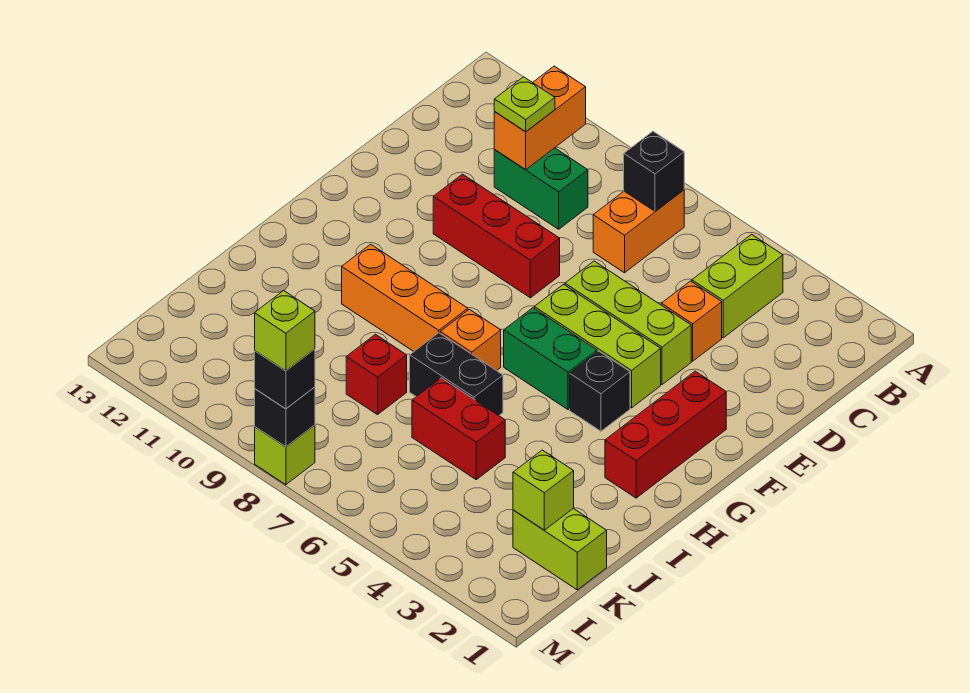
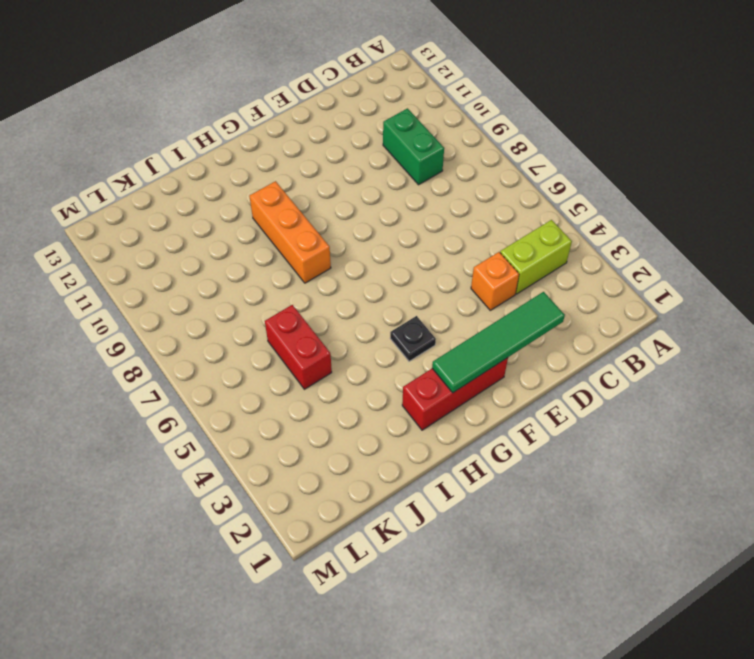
green tile D2:G2 level 2 -> none
black plate G4 level 1 -> black brick G4 level 1
none -> orange brick B7:C7 level 1
none -> lime brick E4:E6 level 1
none -> red brick E8:E10 level 1

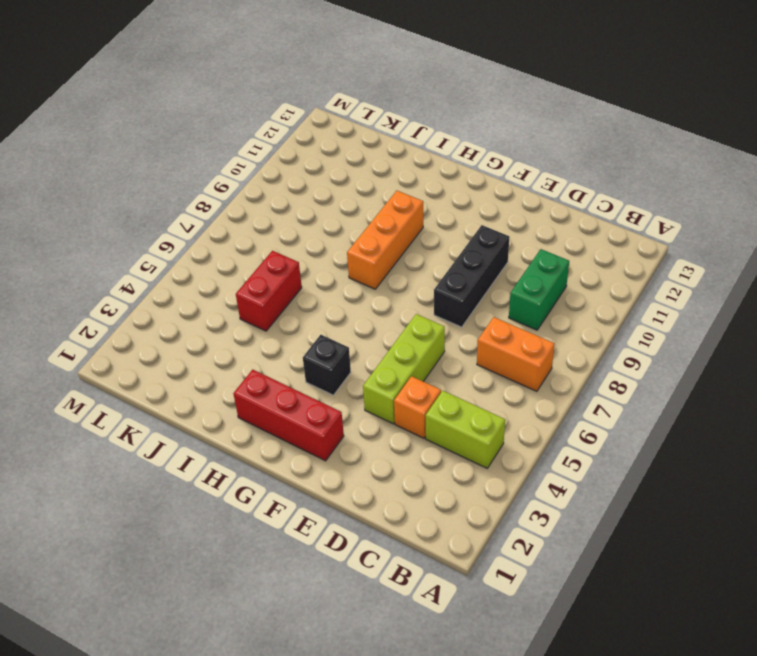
black brick E8:E10 level 1 -> red brick E8:E10 level 1
none -> lime brick F4:F6 level 1
none -> green brick G5:G6 level 1
none -> orange brick H7 level 1

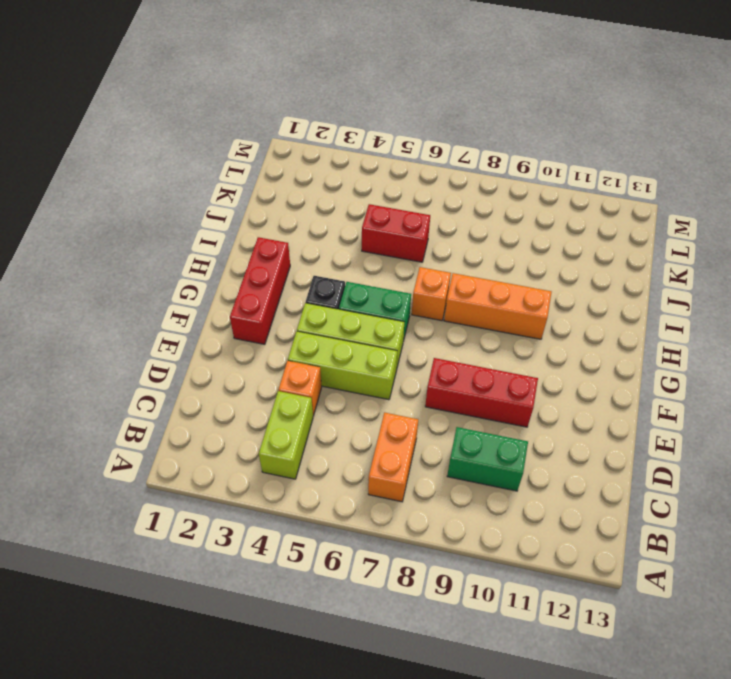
none -> black brick I6:I7 level 1
none -> red brick J8 level 1
none -> lime brick K1:K2 level 1

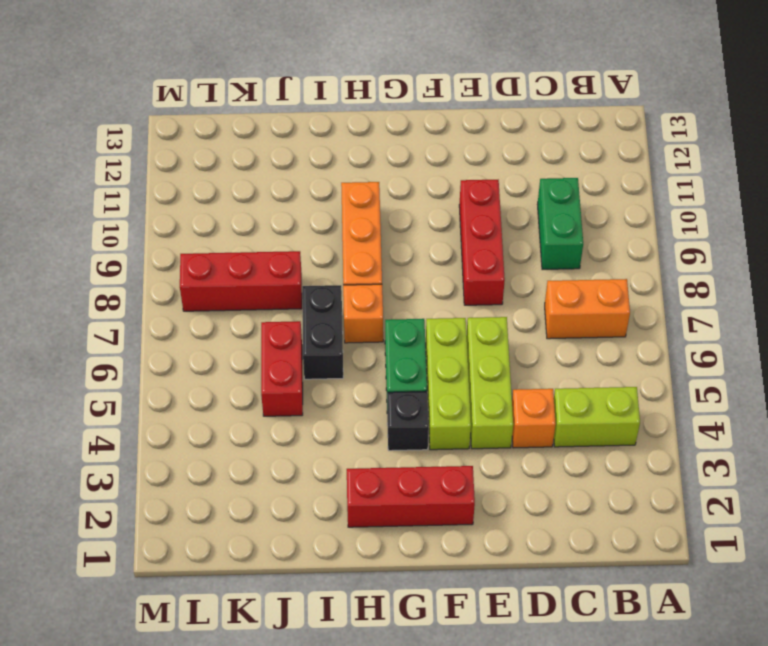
red brick J8:L8 level 1 -> red brick J8 level 1
none -> lime brick K1:K2 level 1
none -> lime brick M8 level 1
none -> black brick B7 level 2

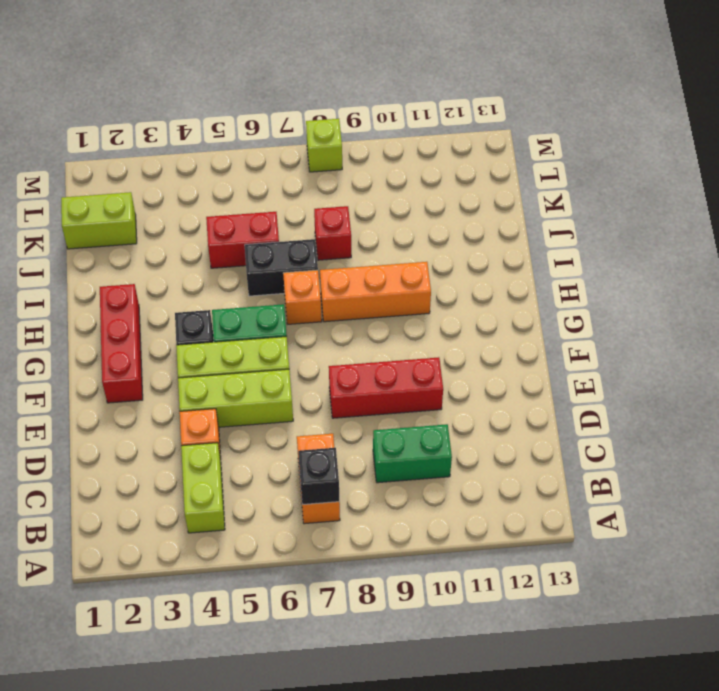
none -> orange brick B10:C10 level 2
none -> lime brick K2 level 2
none -> black brick M8 level 2

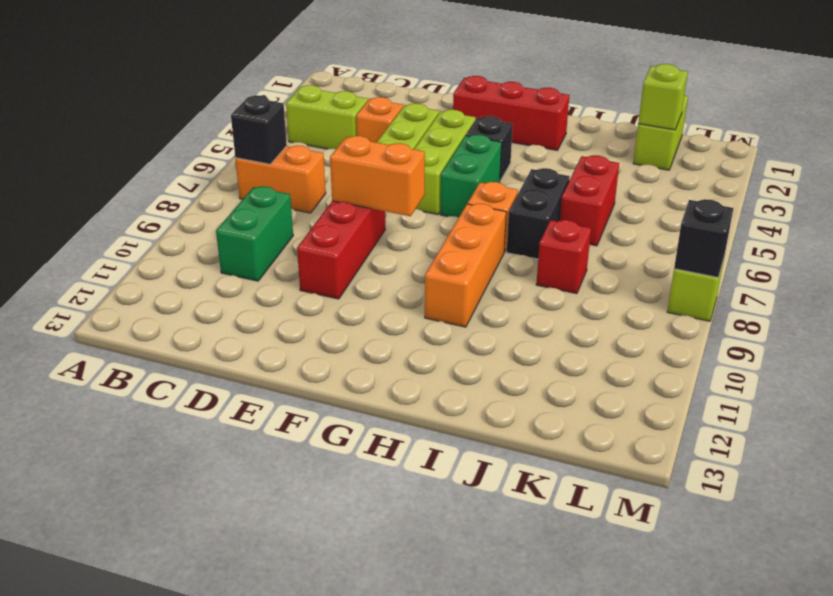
orange brick E8:F8 level 2 -> orange brick B10:C10 level 2
none -> lime plate C10 level 3
none -> black brick M8 level 3
none -> lime brick M8 level 4

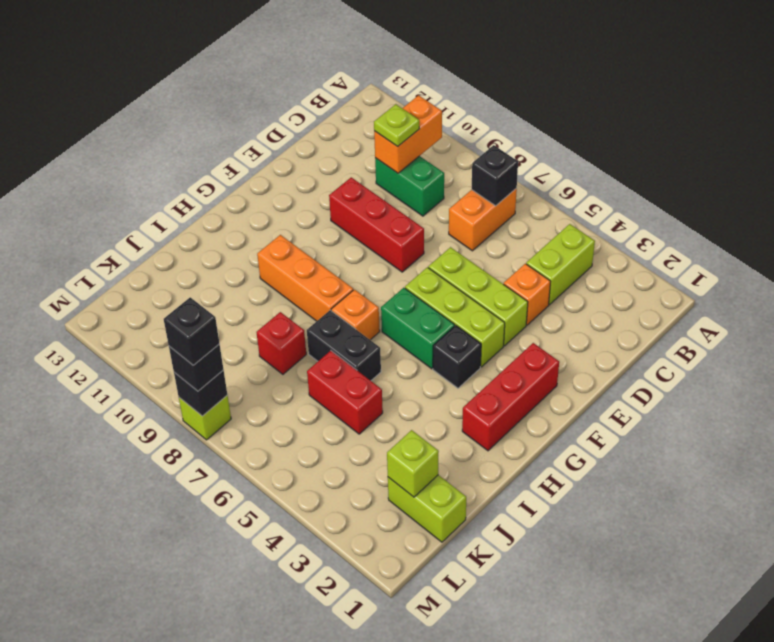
black brick M8 level 4 -> lime brick M8 level 4

